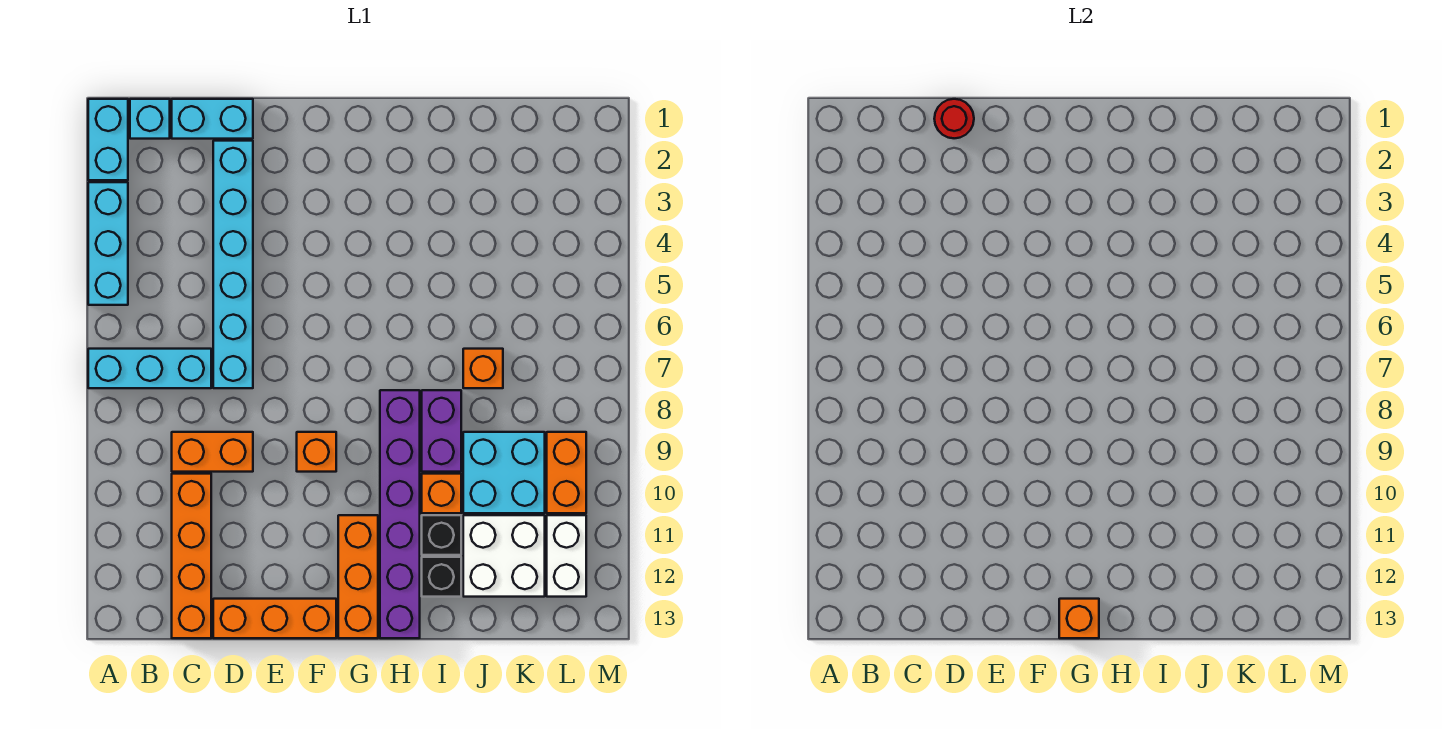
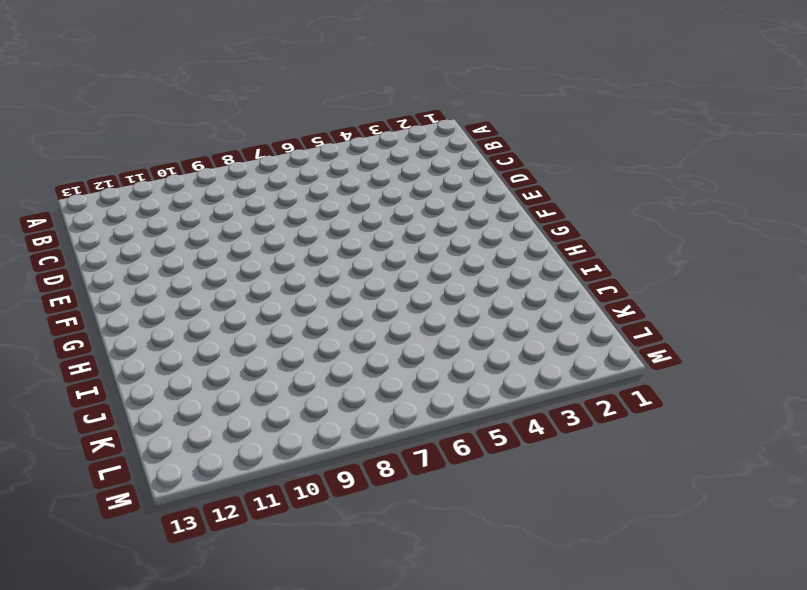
none -> cyan brick A1:A2 level 1
none -> cyan brick A3:A5 level 1
none -> cyan brick A7:C7 level 1

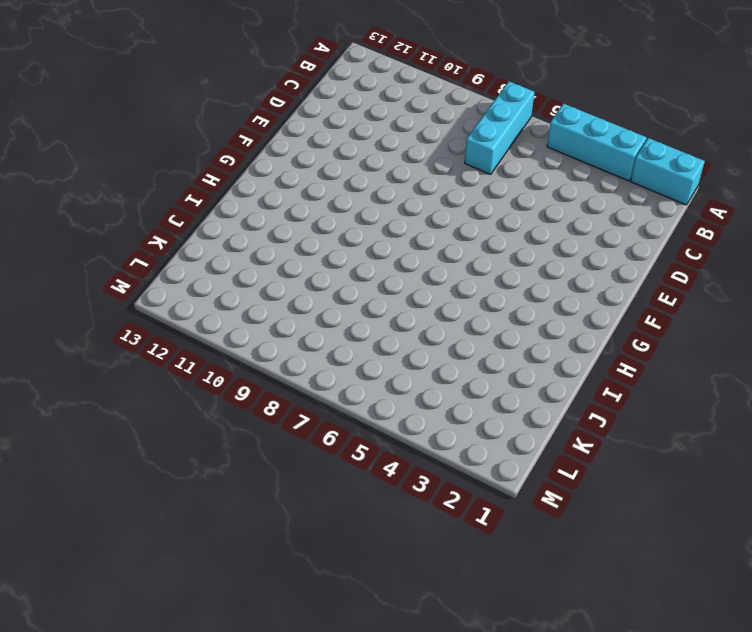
none -> cyan brick B1 level 1
none -> cyan brick C1:D1 level 1
none -> orange brick C9:D9 level 1

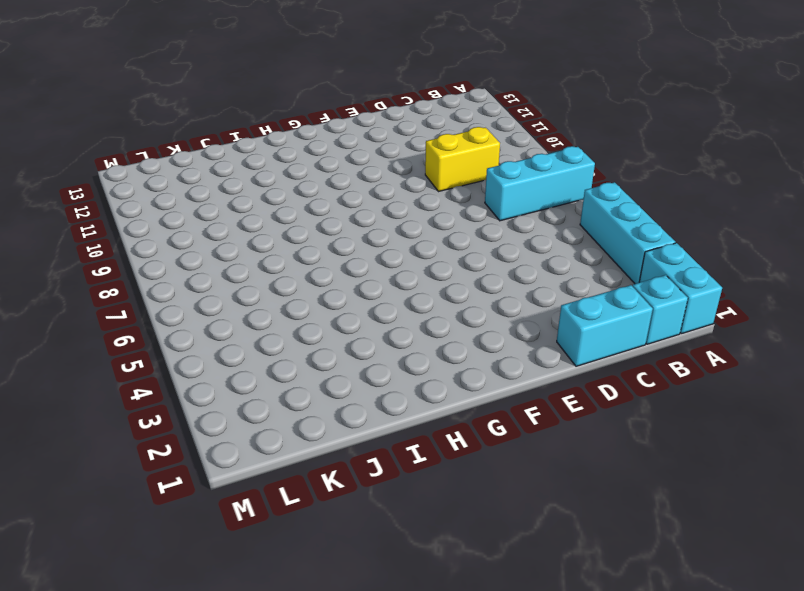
yellow brick C9:D9 level 1 -> orange brick C9:D9 level 1
none -> orange brick C10:C13 level 1
none -> cyan brick D2:D7 level 1
none -> orange brick D13:F13 level 1

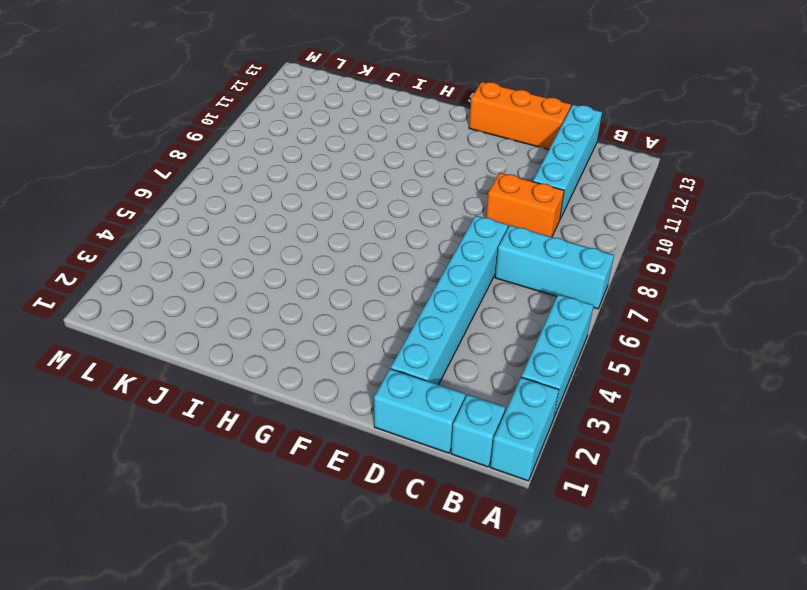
cyan brick C10:C13 level 1 -> orange brick C10:C13 level 1
none -> orange brick F9 level 1
none -> orange brick G11:G13 level 1
none -> purple brick H8:H13 level 1

